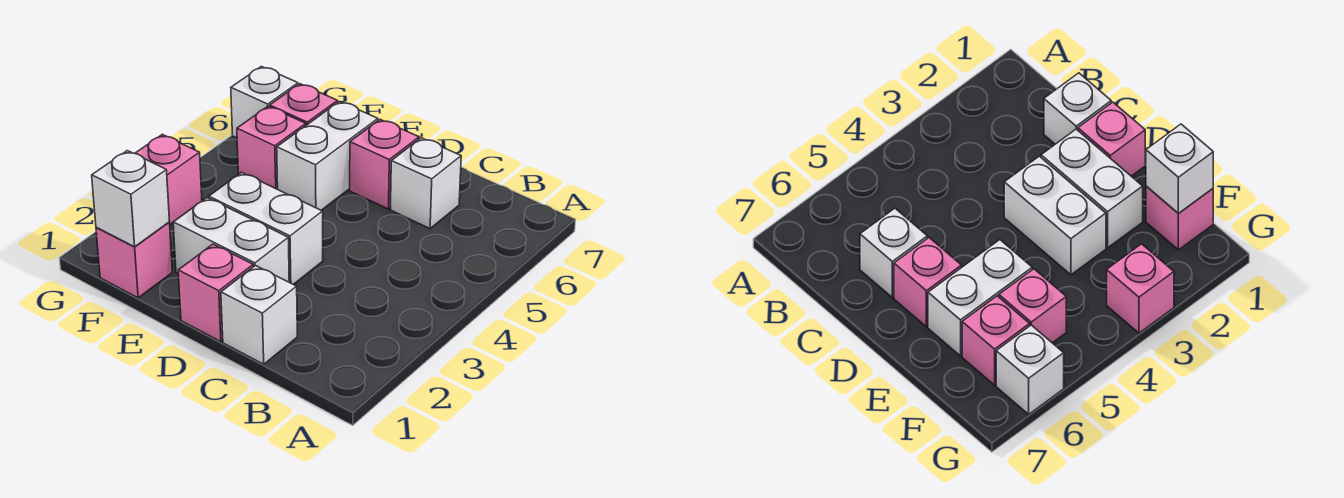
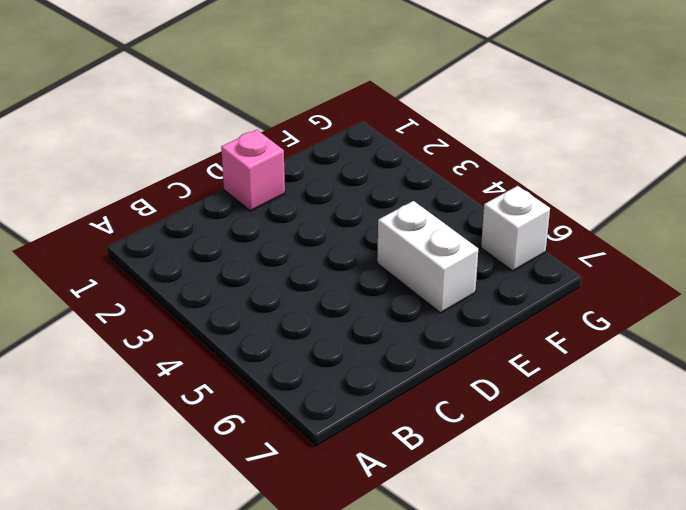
none -> white brick C1 level 1
none -> white brick C6 level 1
none -> white brick D2:E2 level 1

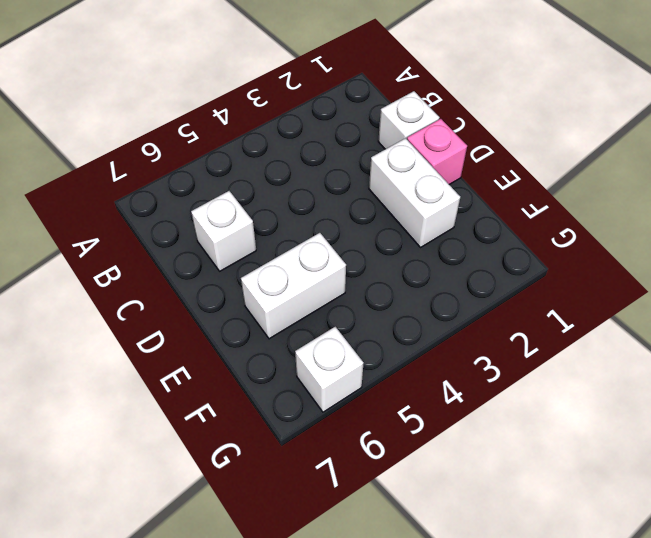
none -> white brick D3:E3 level 1
none -> pink brick D6 level 1
none -> pink brick F1 level 1

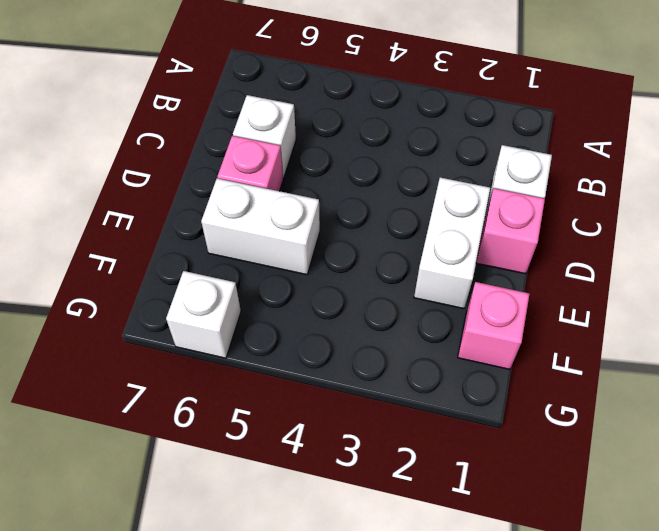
none -> white brick D3:E3 level 1
none -> pink brick F5 level 1
none -> pink brick F6 level 1

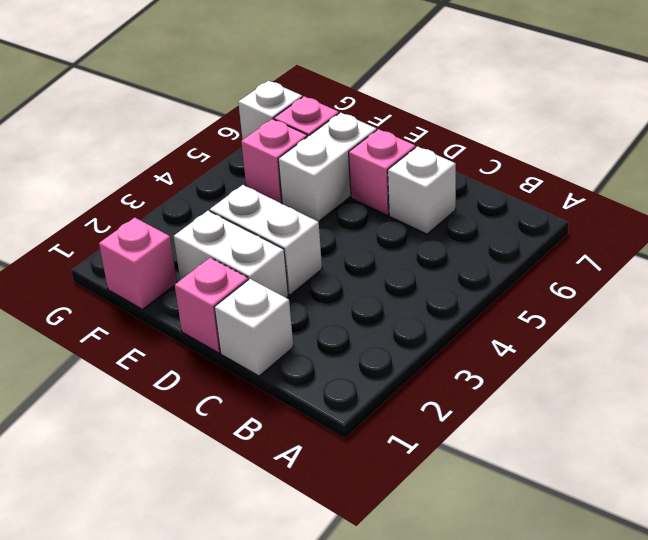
none -> pink brick G3 level 1
none -> white brick F1 level 2

